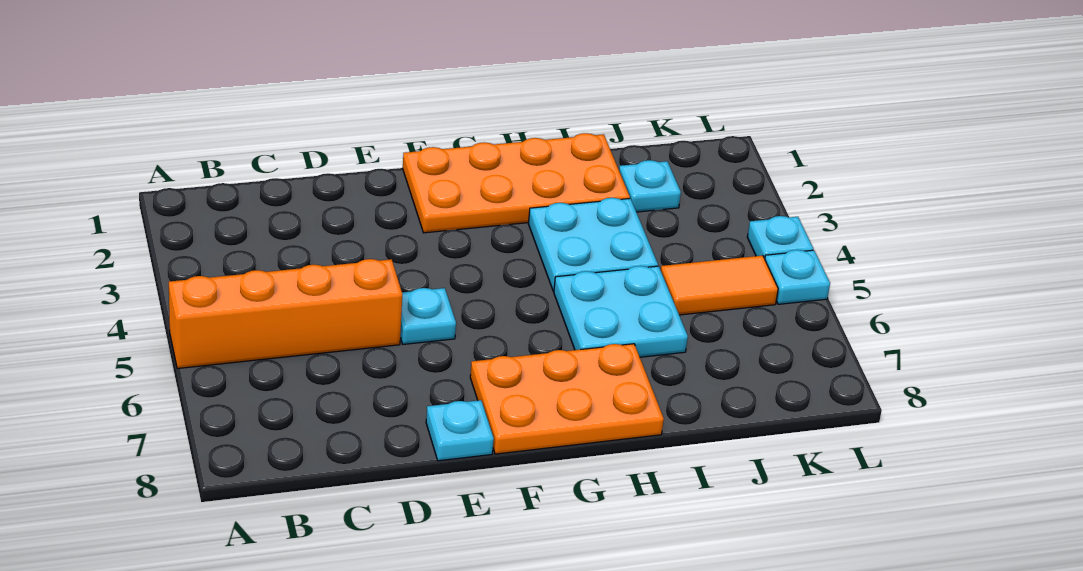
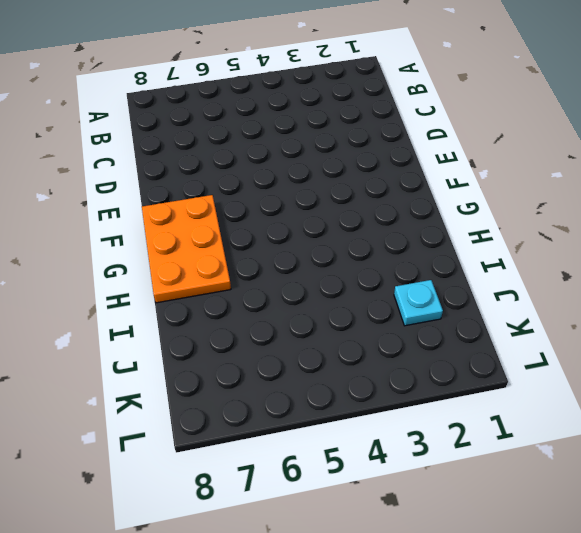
none -> orange brick A5:D5 level 1
none -> cyan plate E5 level 1

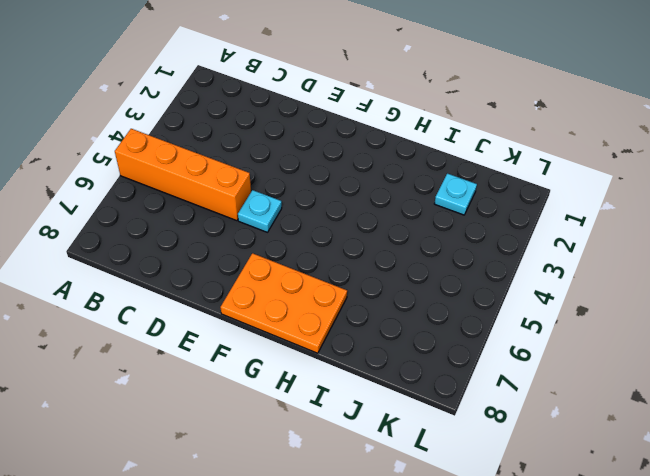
none -> cyan plate E8 level 1
none -> orange plate F1:I2 level 1

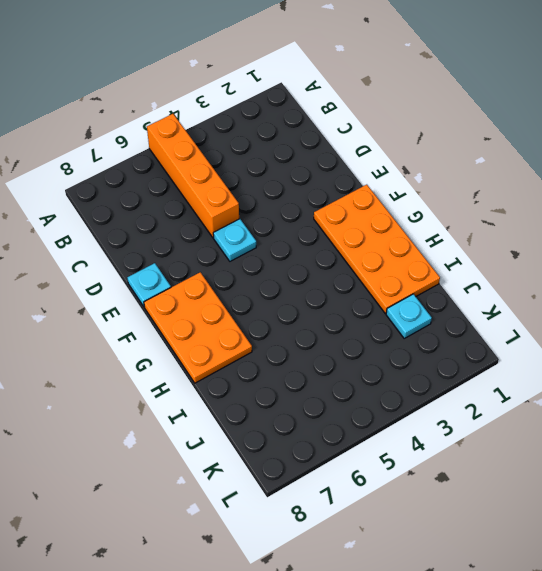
none -> cyan plate H3:I4 level 1
none -> cyan plate H5:I6 level 1

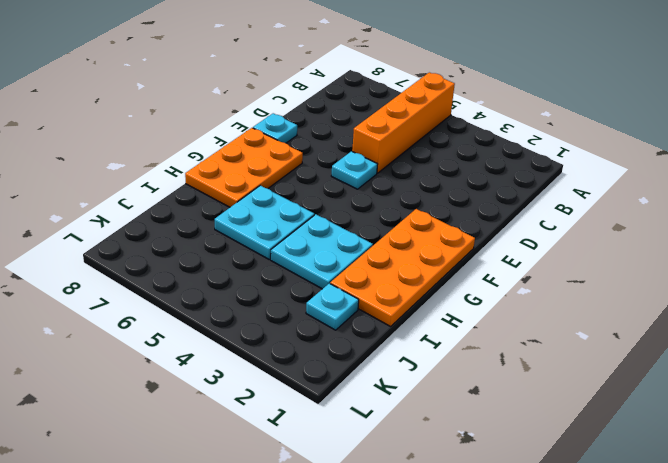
none -> orange tile J5:K5 level 1
none -> cyan plate L4 level 1

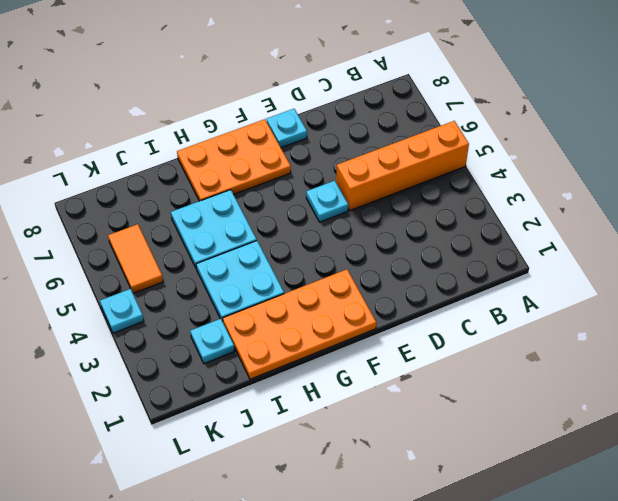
orange tile K5:K6 level 1 -> orange tile J5:K5 level 1
none -> cyan plate L5 level 1

